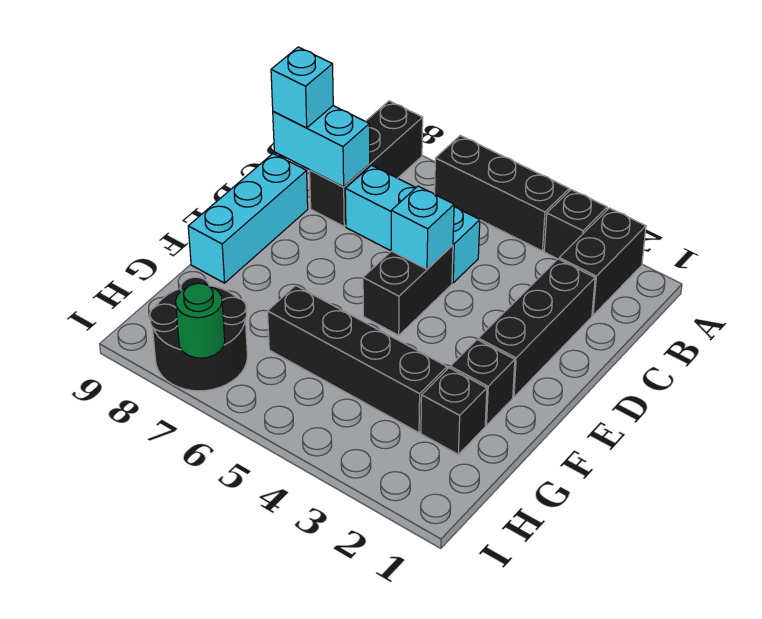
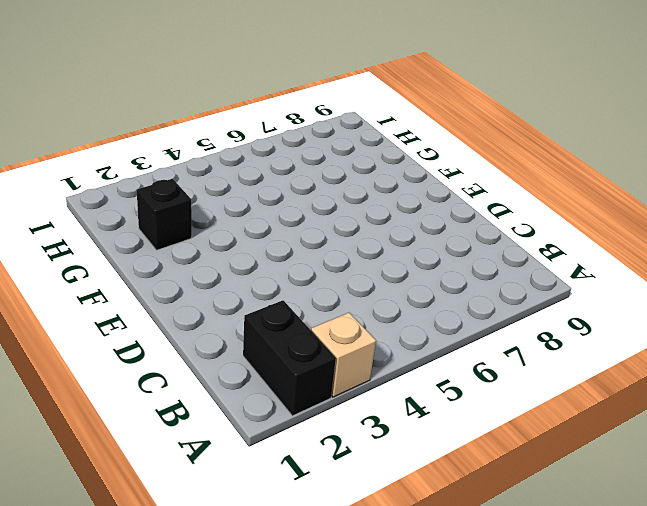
tan brick A3 level 1 -> black brick A3 level 1
none -> black brick A4:A6 level 1
none -> black brick A8:C8 level 1
none -> black brick C2:E2 level 1

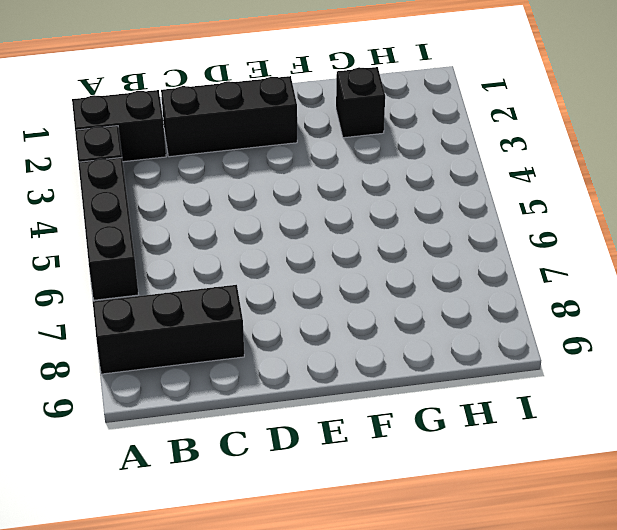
none -> cyan brick C5:C7 level 1
none -> black brick D5:E5 level 1
none -> cyan brick D9:F9 level 1

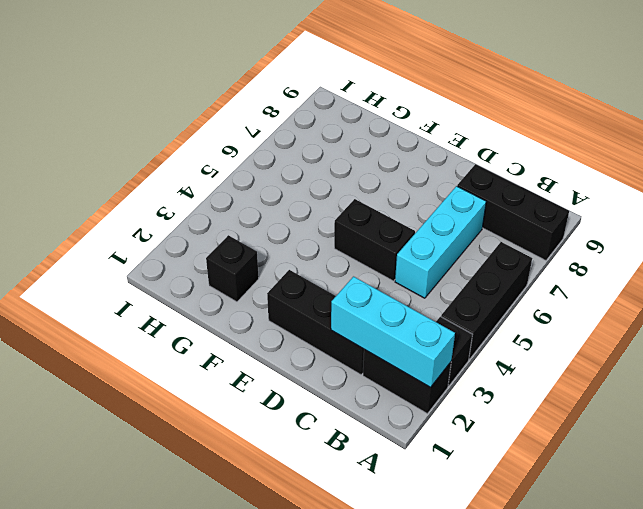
cyan brick A2:C2 level 2 -> cyan brick D9:F9 level 1
none -> black brick F2 level 1
none -> black brick G3:G6 level 1
none -> black round brick H7:I8 level 1

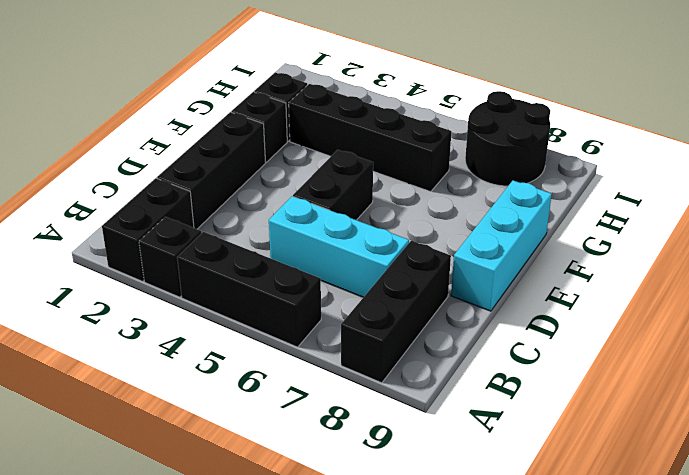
none -> cyan brick C8:C9 level 2
none -> cyan brick D5 level 2
none -> green round brick I7 level 2

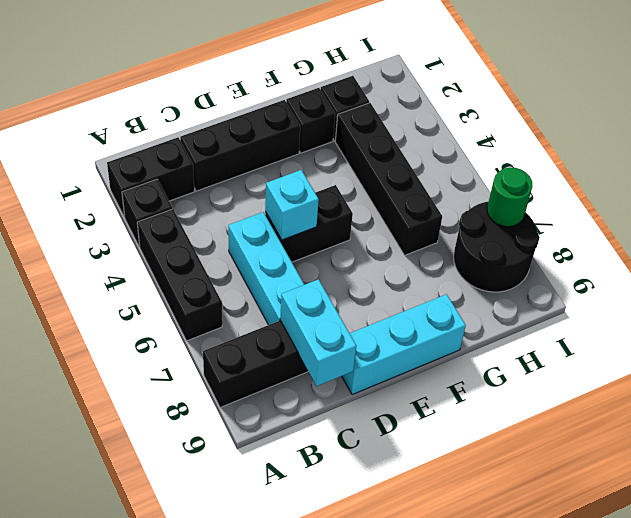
none -> cyan brick C9 level 3

